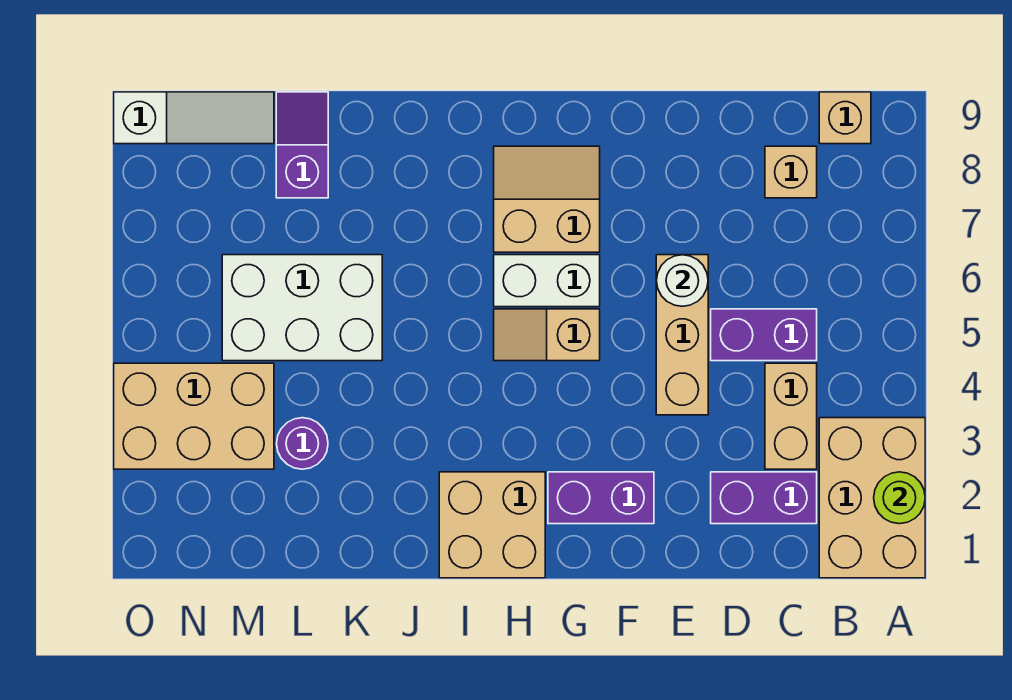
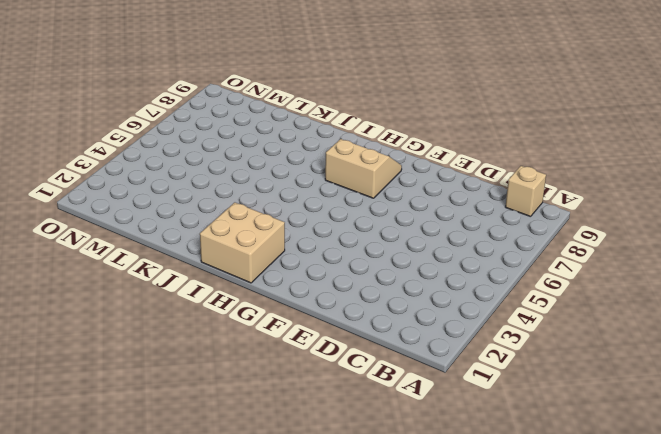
none -> tan brick A1:B3 level 1
none -> purple brick C2:D2 level 1
none -> tan brick C3:C4 level 1

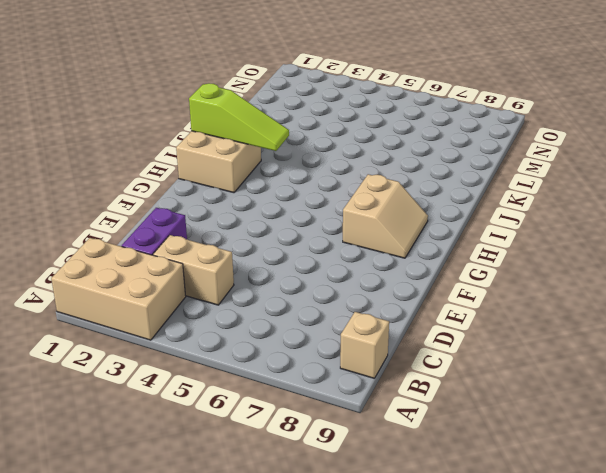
lime slope I1:I3 level 2 top 1 -> none
none -> purple brick C5:D5 level 1
none -> tan brick C8 level 1
none -> tan brick E4:E6 level 1

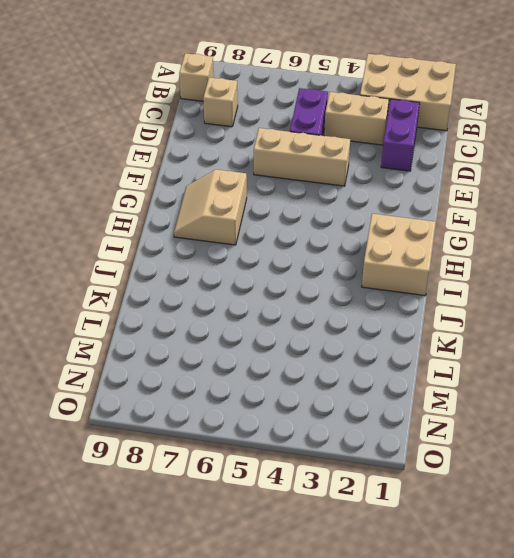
none -> purple brick F2:G2 level 1
none -> tan slope G5:H5 level 1 top G
none -> white brick G6:H6 level 1

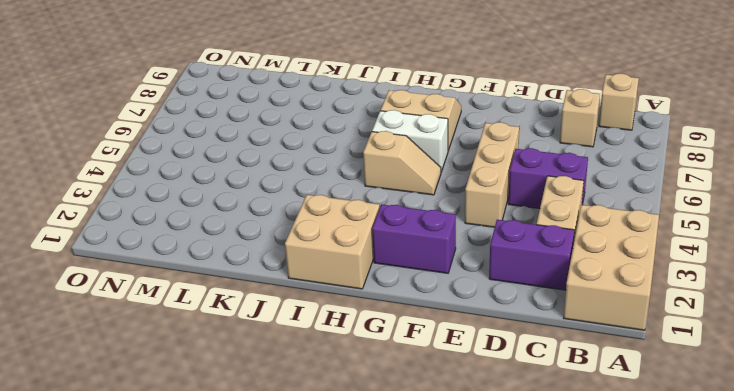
tan slope G5:H5 level 1 top H -> tan slope G5:H5 level 1 top G
none -> white brick K5:M6 level 1
none -> purple round brick L3 level 1
none -> purple slope L8:L9 level 1 top 8

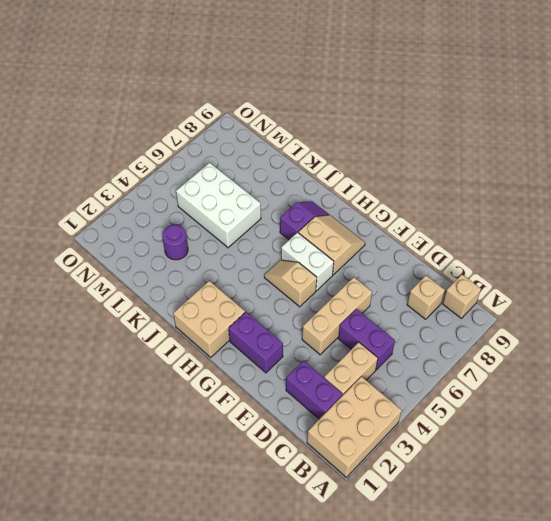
purple slope I7:I8 level 1 top 7 -> purple slope L8:L9 level 1 top 8
none -> tan brick M3:O4 level 1
none -> white slope M9:O9 level 1 top O
none -> lime round brick A2 level 2

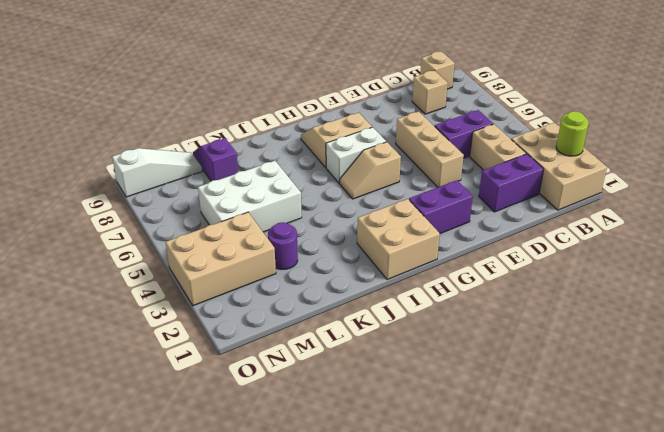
none -> white round brick E6 level 2

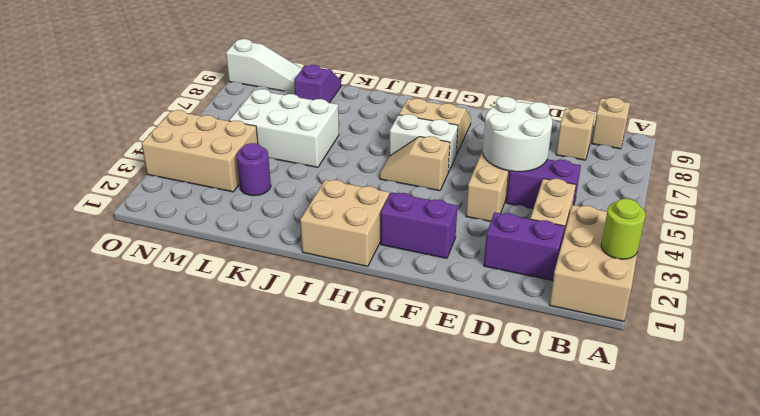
white round brick D5:E6 level 2 -> white round brick E6 level 2

